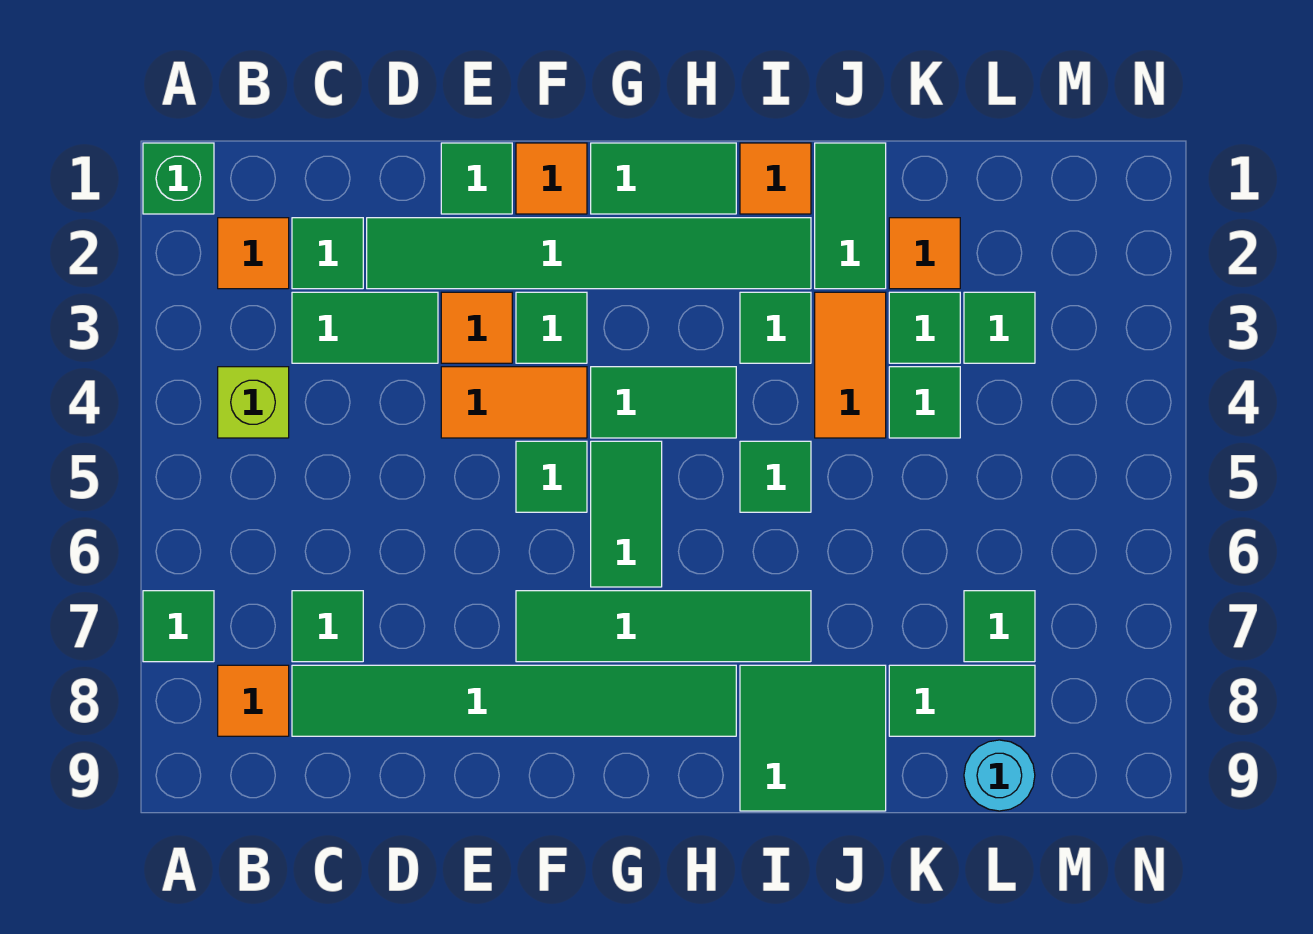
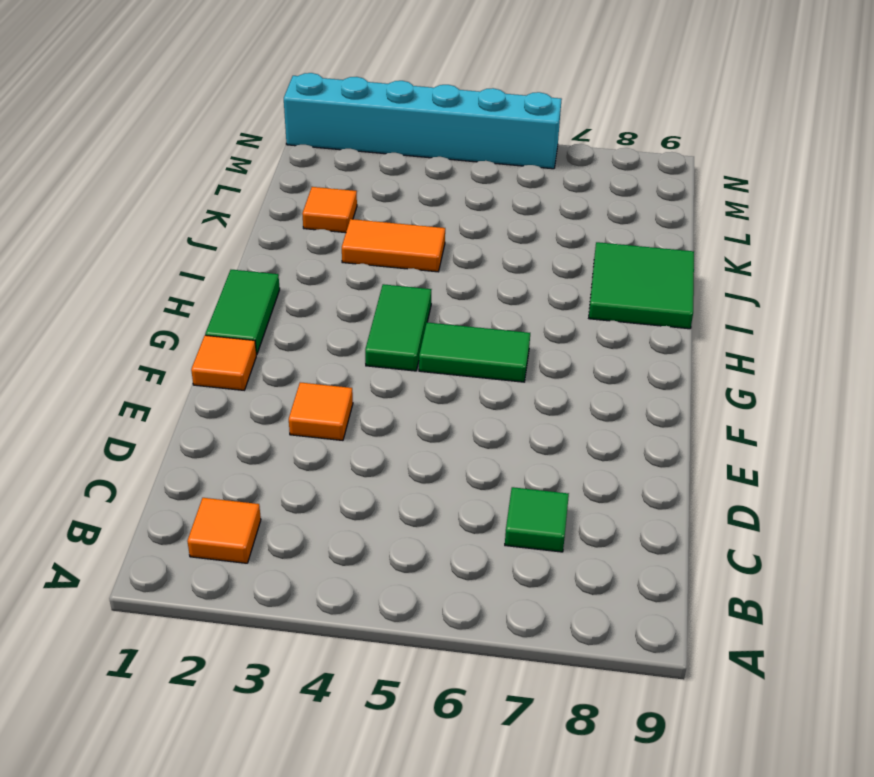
cyan brick N1:N6 level 1 -> none
none -> green brick A1 level 1
none -> green tile A7 level 1
none -> lime brick B4 level 1
none -> orange tile B8 level 1

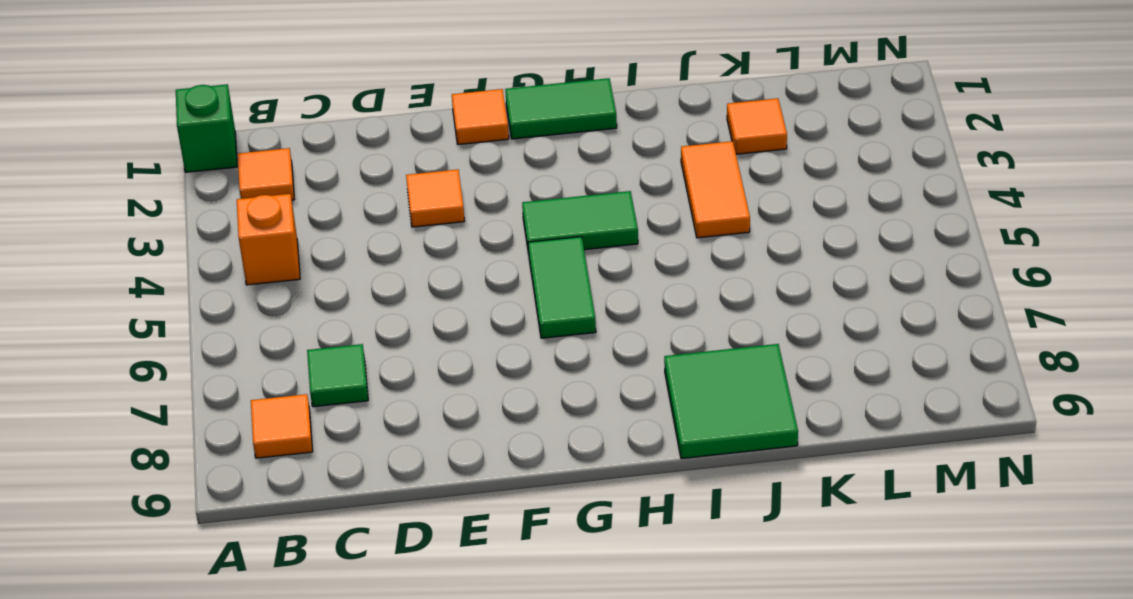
orange brick B4 level 1 -> lime brick B4 level 1
none -> green tile A7 level 1
none -> green tile C2 level 1
none -> green tile C3:D3 level 1
none -> green tile C8:H8 level 1

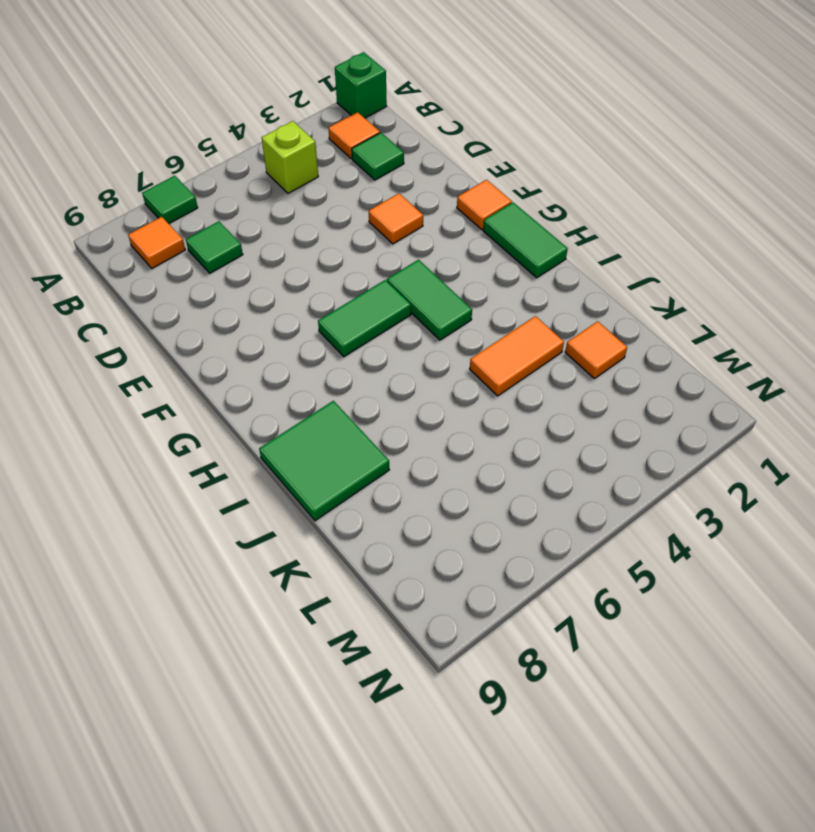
none -> green tile C3:D3 level 1
none -> green tile C8:H8 level 1
none -> green tile D2:I2 level 1
none -> green tile E1 level 1

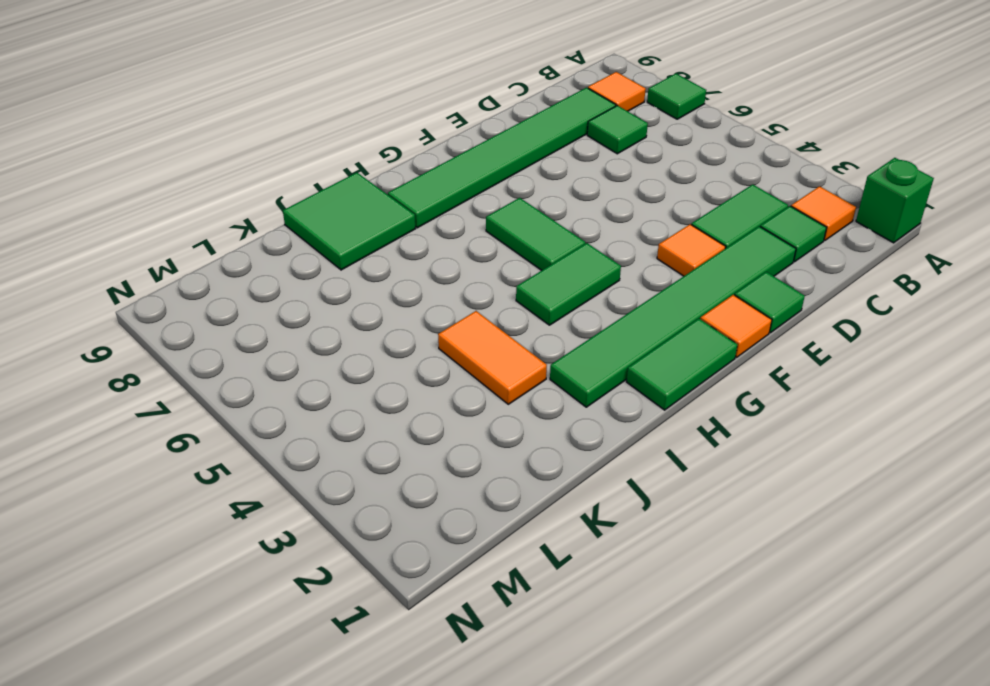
none -> lime brick B4 level 1
none -> orange tile E4:F4 level 1
none -> green tile F3 level 1
none -> green tile F5 level 1

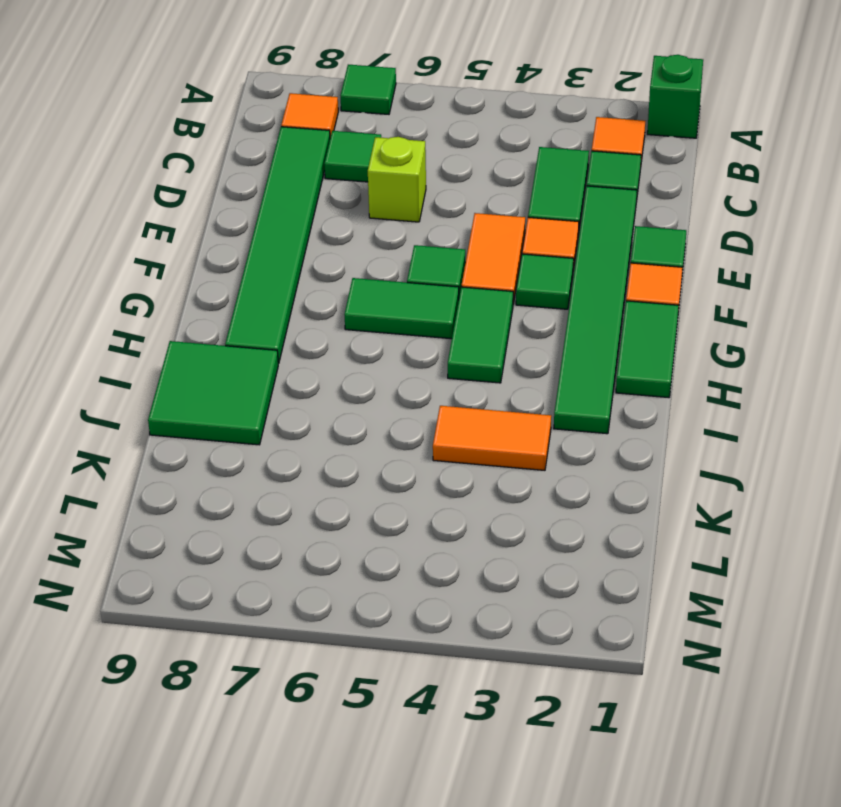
lime brick D6 level 1 -> lime brick B4 level 1
none -> green tile F7:I7 level 1
none -> orange tile I1 level 1
none -> green tile I3 level 1
none -> green tile I5 level 1

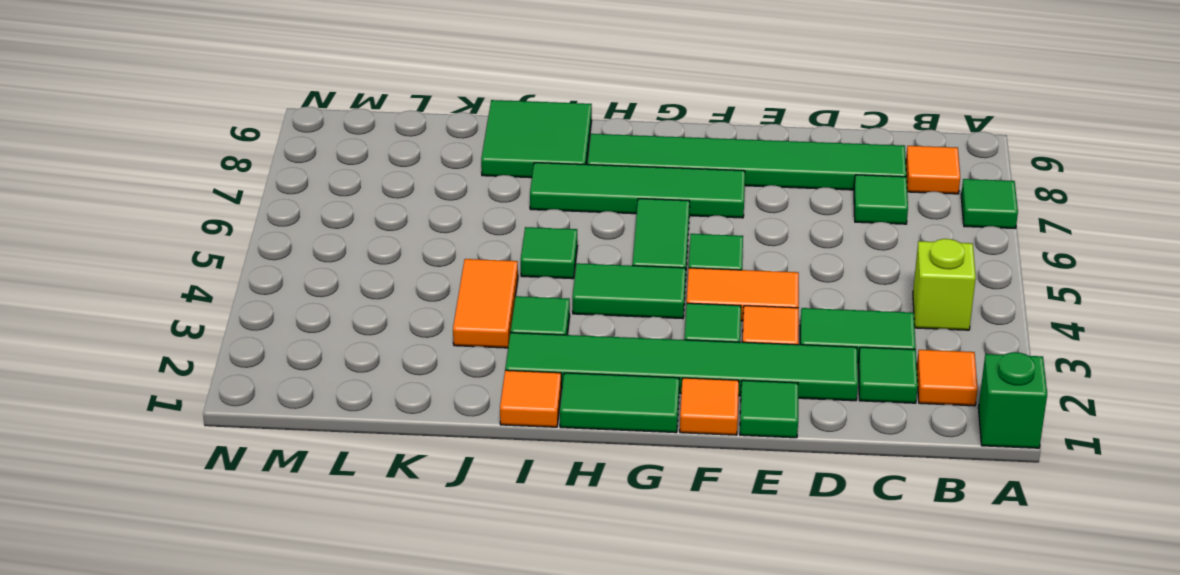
none -> green tile J1:J2 level 1
none -> orange tile K2 level 1
none -> green tile K3 level 1
none -> green tile K4 level 1

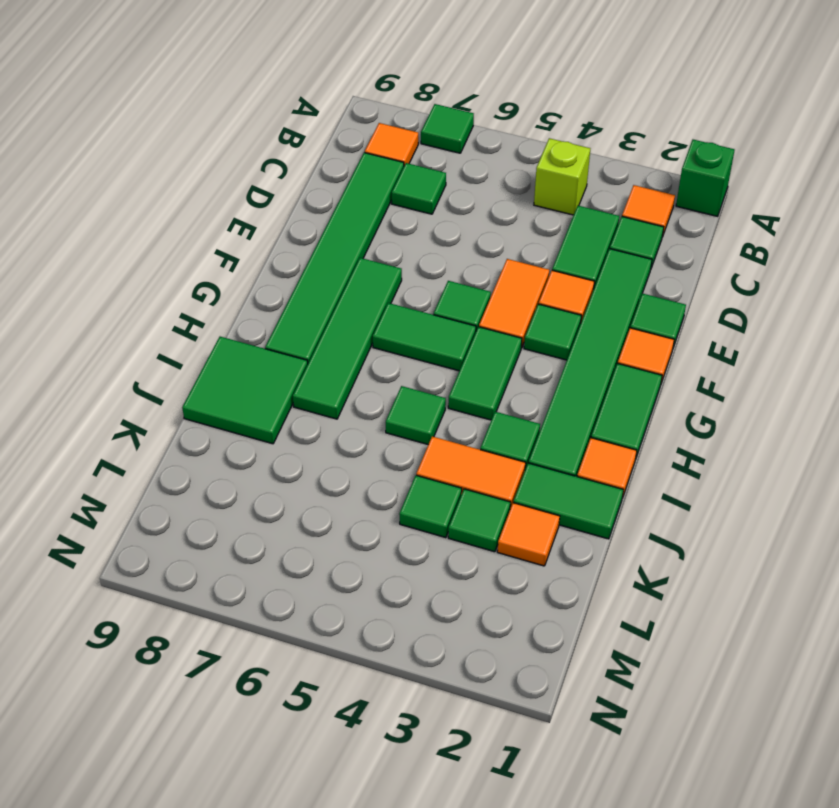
none -> green tile K8:L8 level 1
none -> green tile L3 level 1
none -> green tile L7 level 1
none -> cyan round brick L9 level 1

